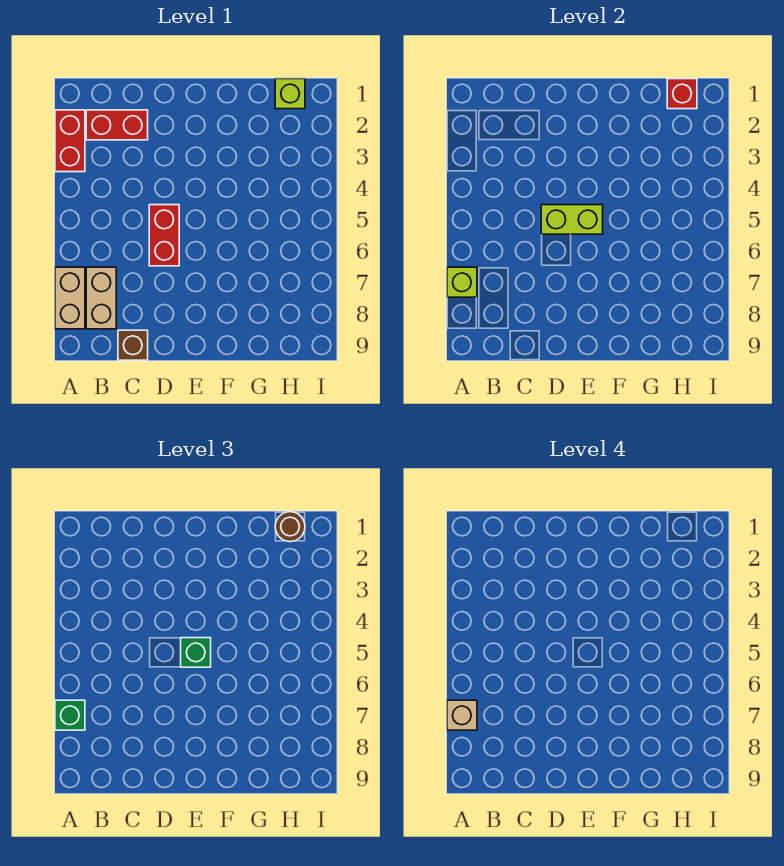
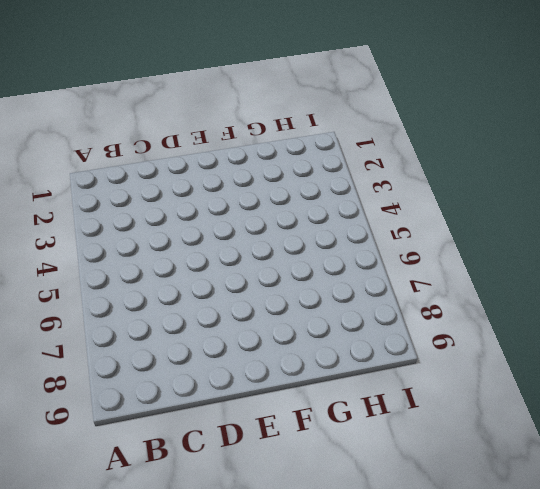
none -> red brick A2:A3 level 1
none -> tan brick A7:A8 level 1
none -> red brick B2:C2 level 1

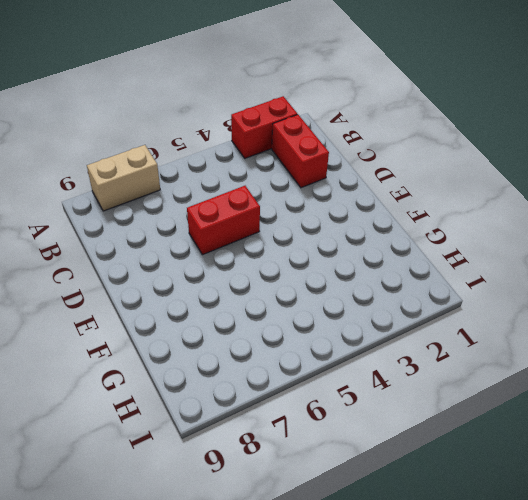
none -> tan brick B7:B8 level 1
none -> brown brick C9 level 1
none -> lime brick H1 level 1

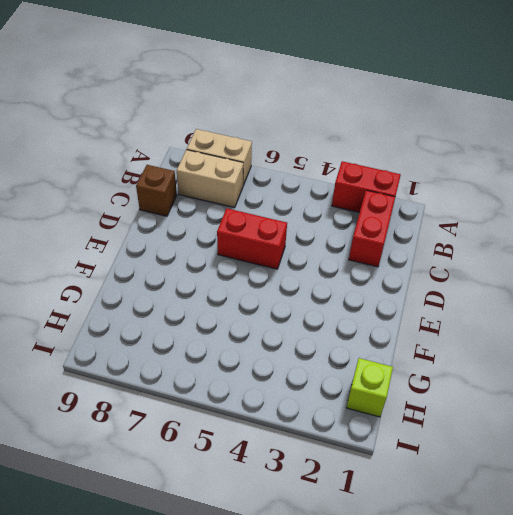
none -> lime brick A7 level 2
none -> lime brick D5:E5 level 2
none -> red brick H1 level 2

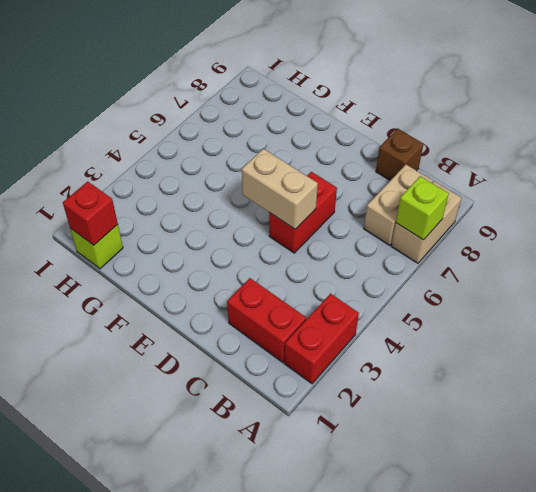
tan brick D5:E5 level 2 -> lime brick D5:E5 level 2
none -> green brick A7 level 3
none -> green brick E5 level 3
none -> brown round brick H1 level 3

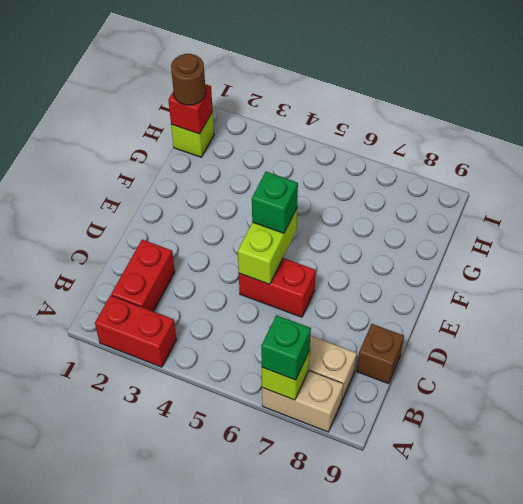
none -> tan brick A7 level 4

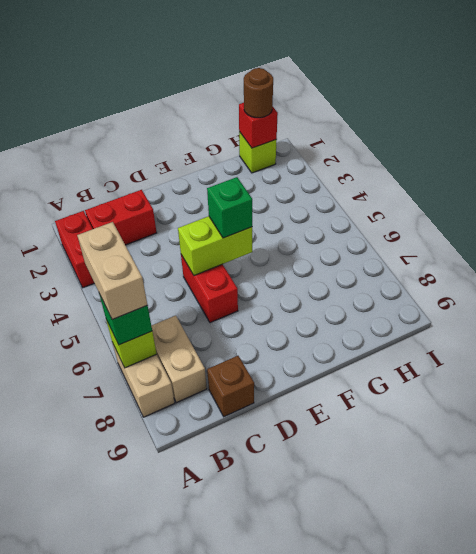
tan brick A6:A7 level 4 -> tan brick A7 level 4

